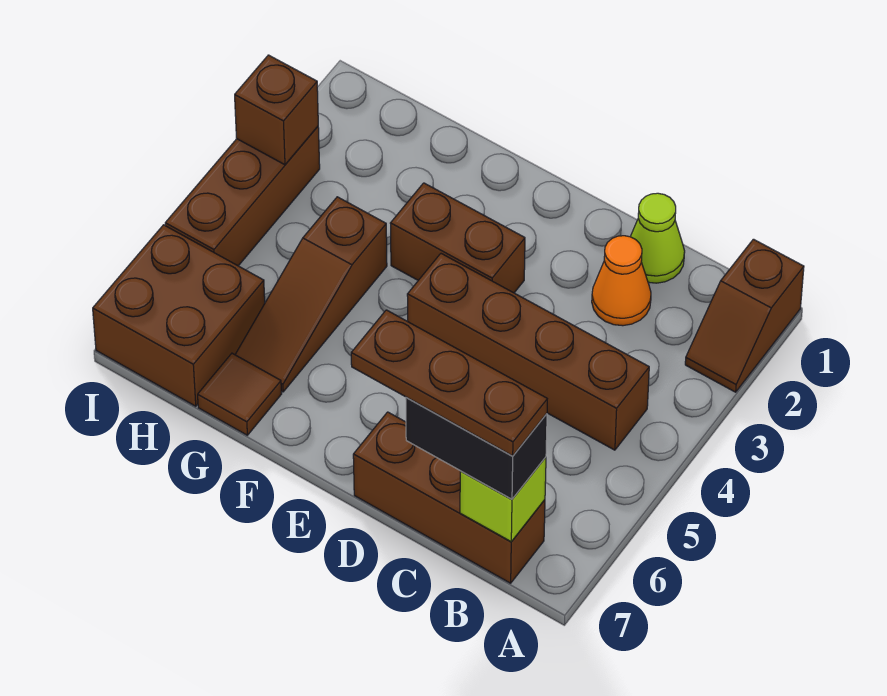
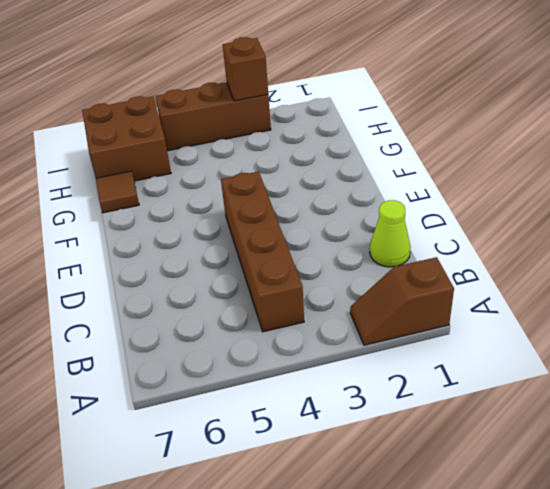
none -> brown brick B7:D7 level 1
none -> orange cone C2 level 1
none -> brown brick E3:F3 level 1

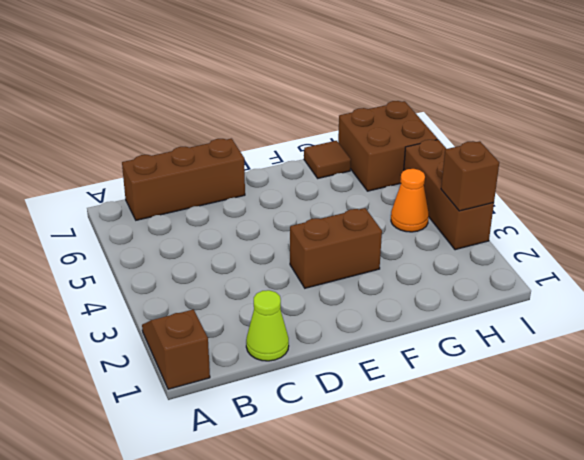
orange cone H4 level 1 -> orange cone C2 level 1
none -> brown brick B4:E4 level 1
none -> brown slope G4:G6 level 1 top 4
none -> lime brick B7 level 2

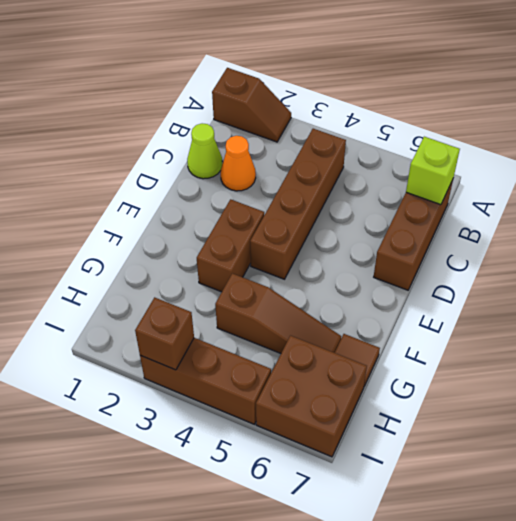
none -> black brick B7:C7 level 3
none -> brown plate B7:D7 level 4

